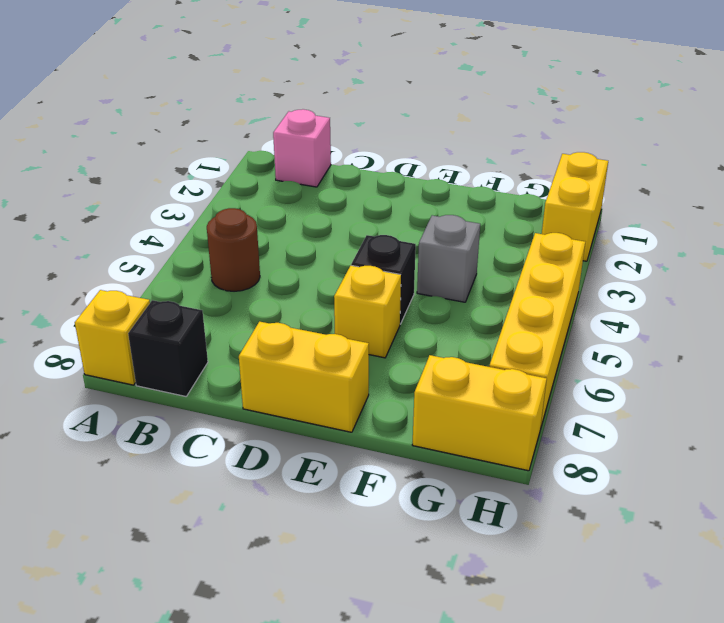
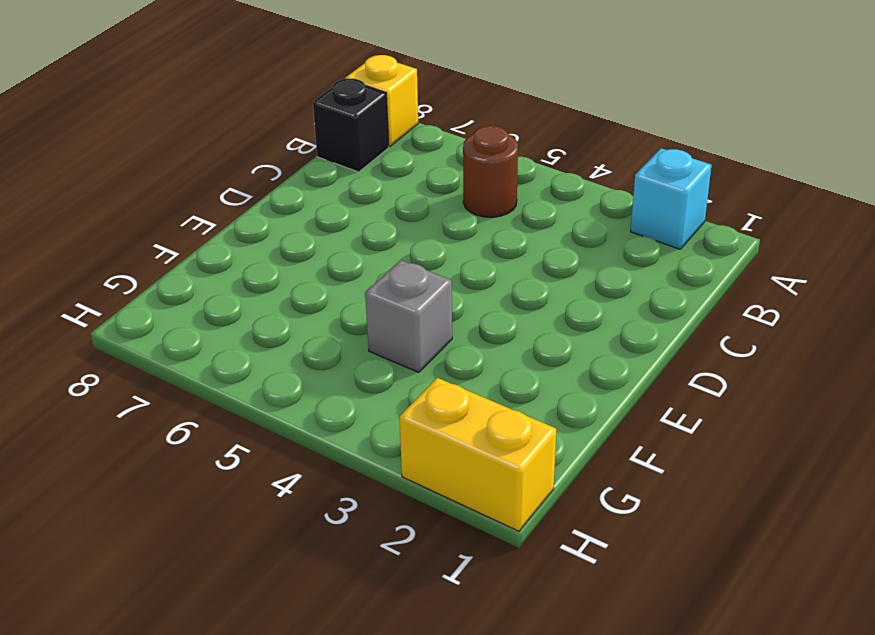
cyan brick A2 level 1 -> none
none -> pink brick B1 level 1
none -> yellow brick D8:E8 level 1

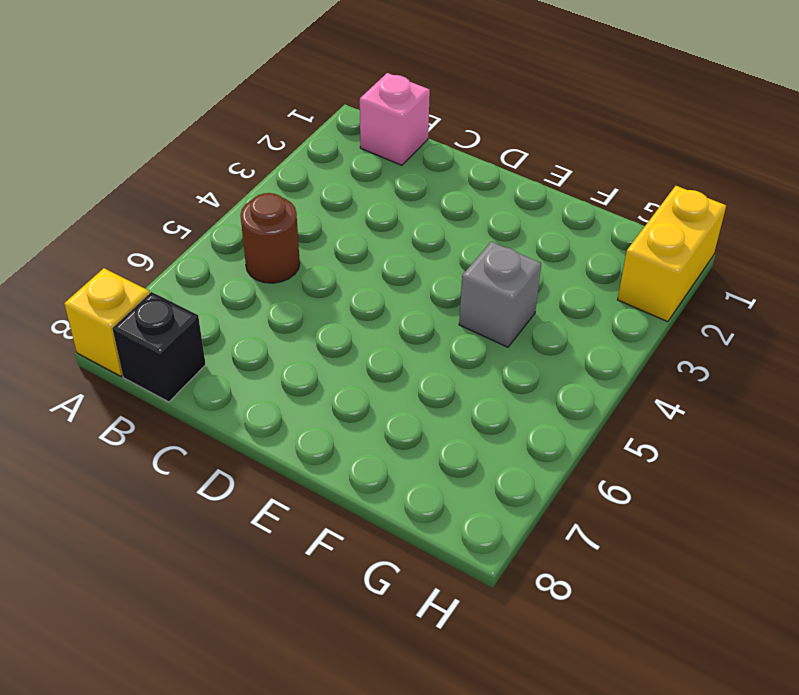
none -> yellow brick D8:E8 level 1
none -> black brick E5 level 1

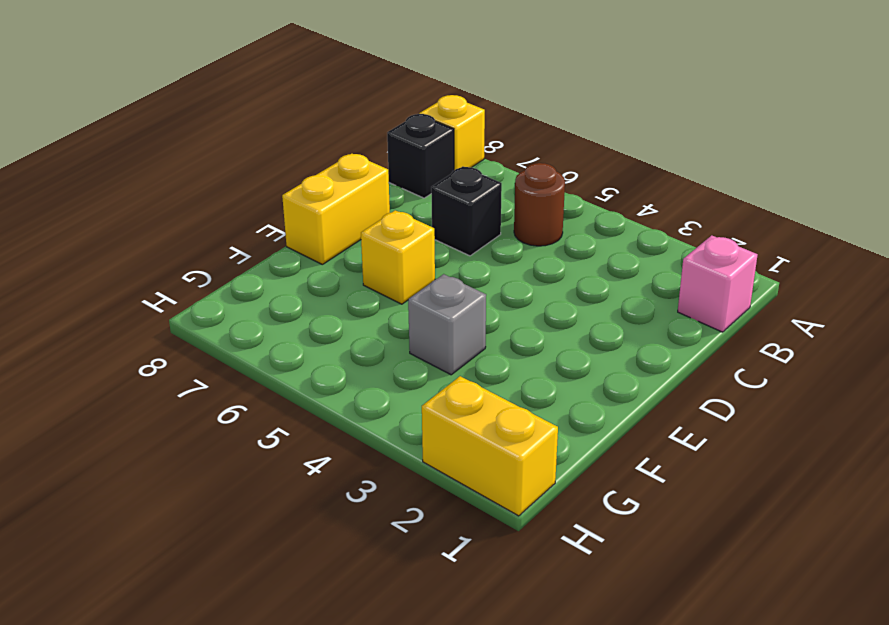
black brick C6 level 1 -> black brick E5 level 1
none -> yellow brick G8:H8 level 1
none -> yellow brick H4:H7 level 1

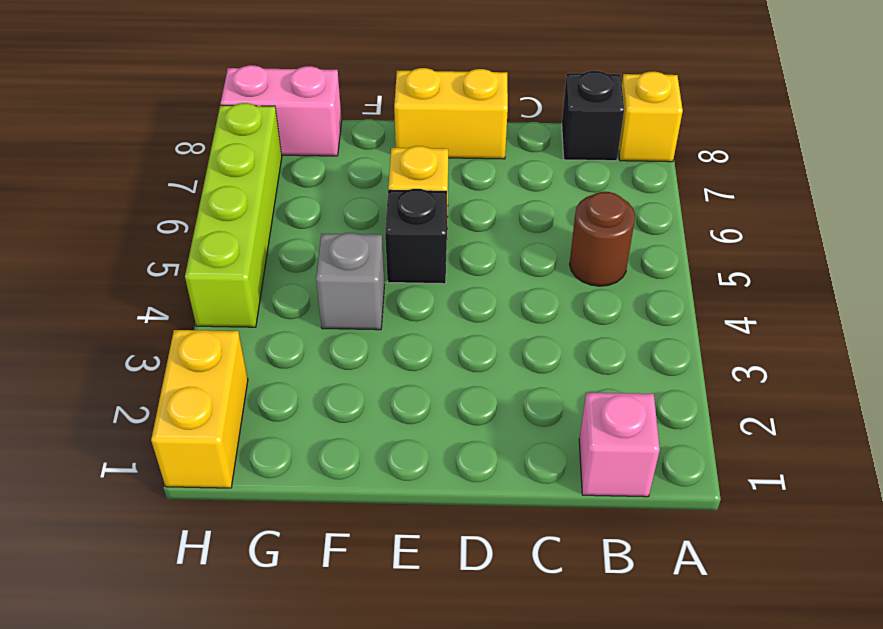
pink brick G8:H8 level 1 -> yellow brick G8:H8 level 1
lime brick H4:H7 level 1 -> yellow brick H4:H7 level 1

